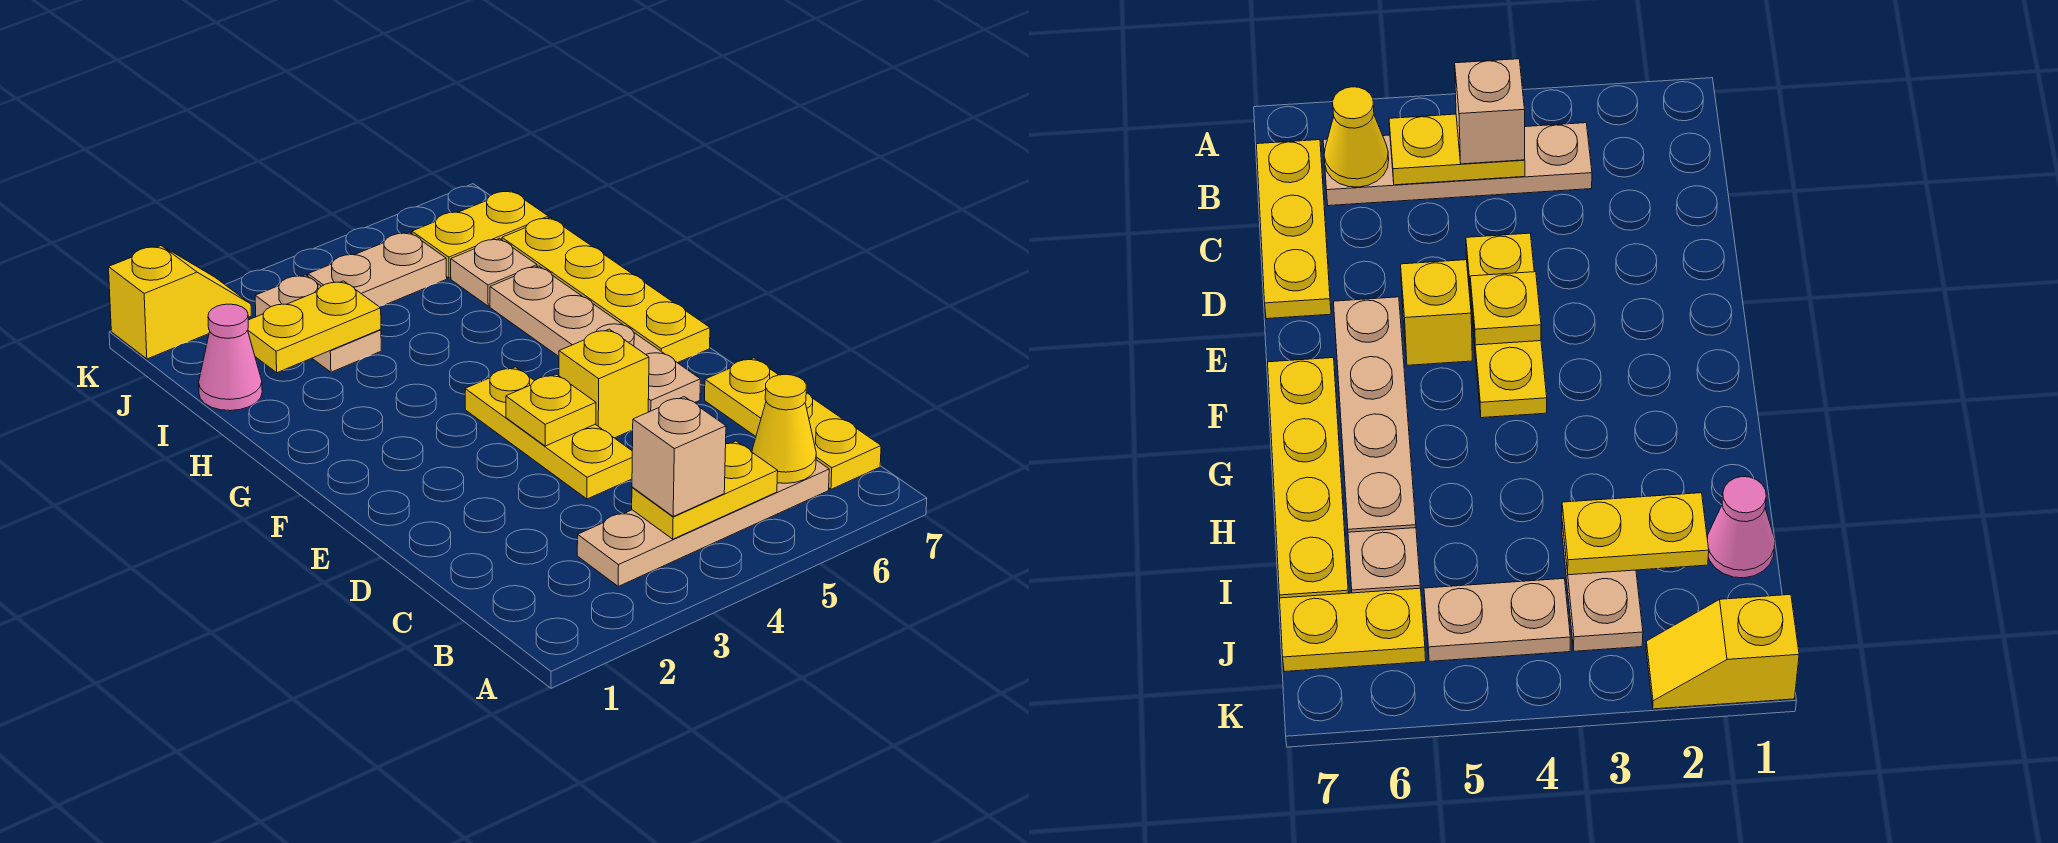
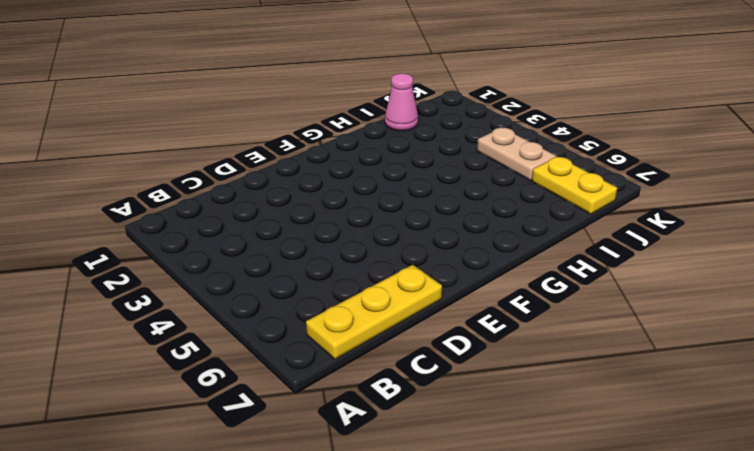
none -> tan plate B3:B6 level 1
none -> yellow plate D4:F4 level 1
none -> yellow brick E5 level 1

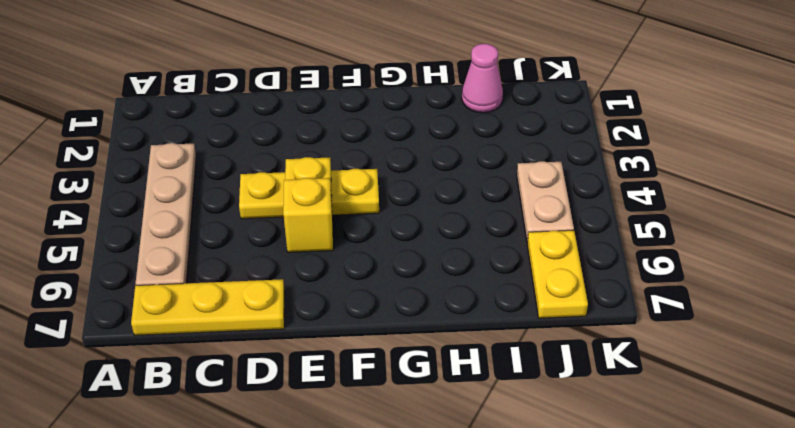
none -> tan plate E6:H6 level 1
none -> yellow plate F7:I7 level 1
none -> tan plate I3:J3 level 1

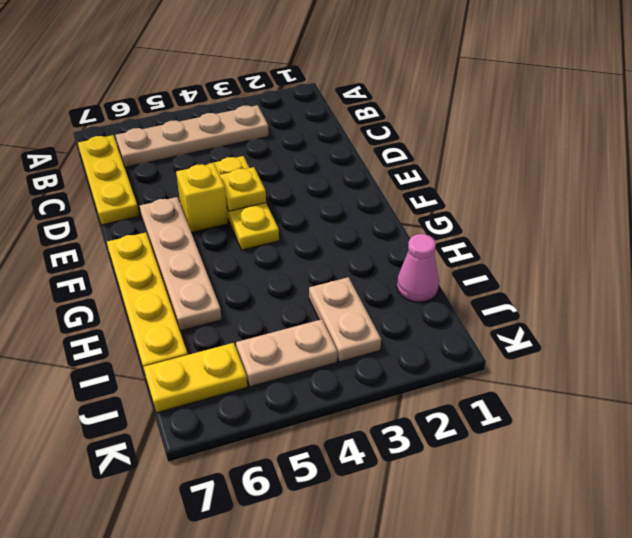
none -> tan plate I6 level 1
none -> yellow slope K1:K2 level 1 top 1
none -> yellow plate B4:B5 level 2

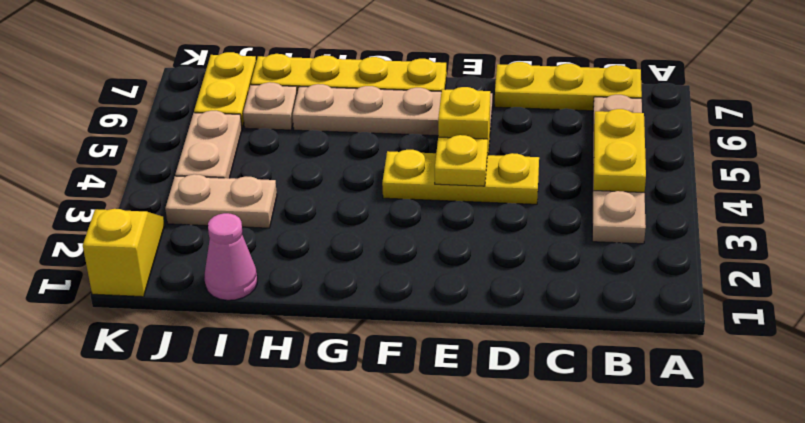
none -> yellow cone B6 level 2
none -> yellow plate I2:I3 level 2
none -> tan brick B4 level 3

